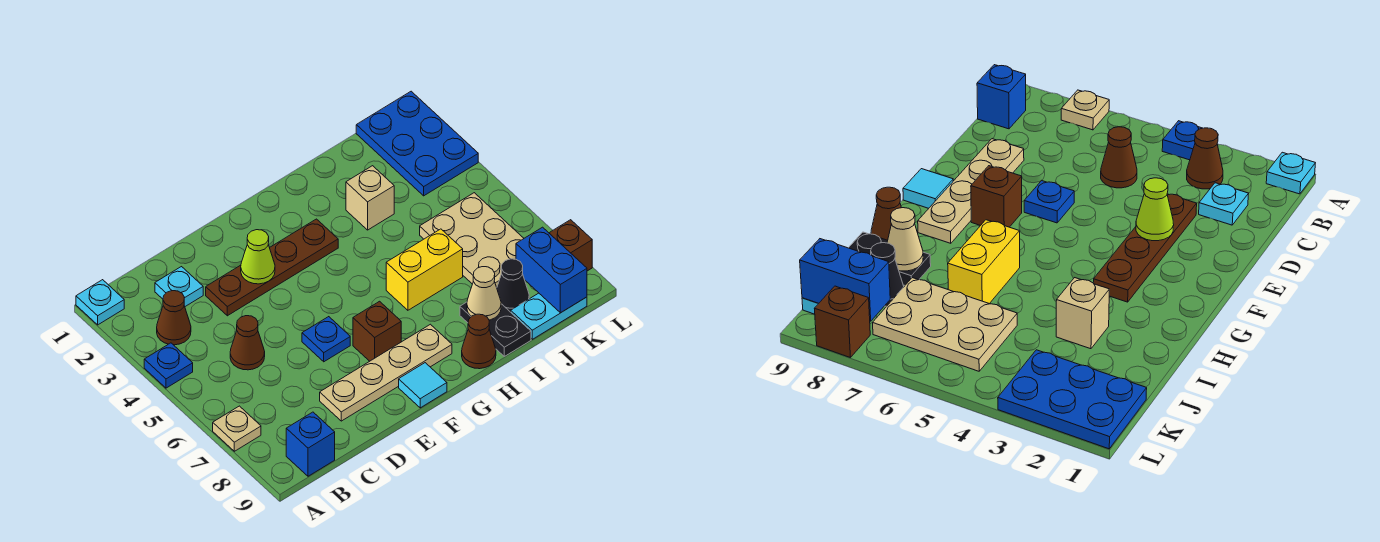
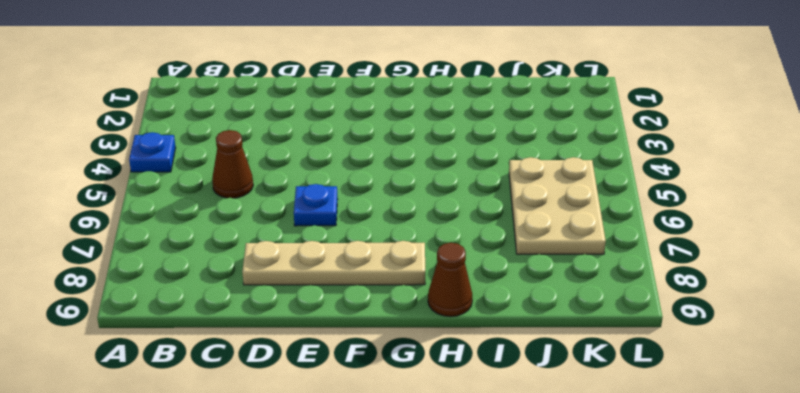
none -> cyan plate A1 level 1
none -> tan plate A7 level 1
none -> brown cone B3 level 1

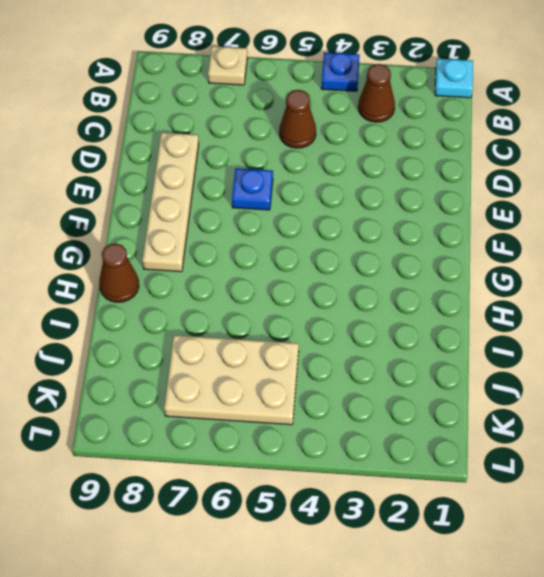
none -> blue brick B9 level 1
none -> cyan plate C2 level 1
none -> brown plate D3:G3 level 1

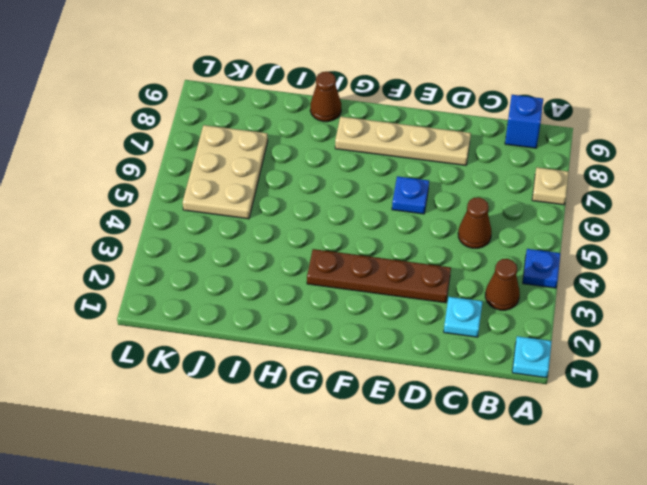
none -> brown brick F7 level 1
none -> cyan tile F9 level 1
none -> yellow brick H6:I6 level 1

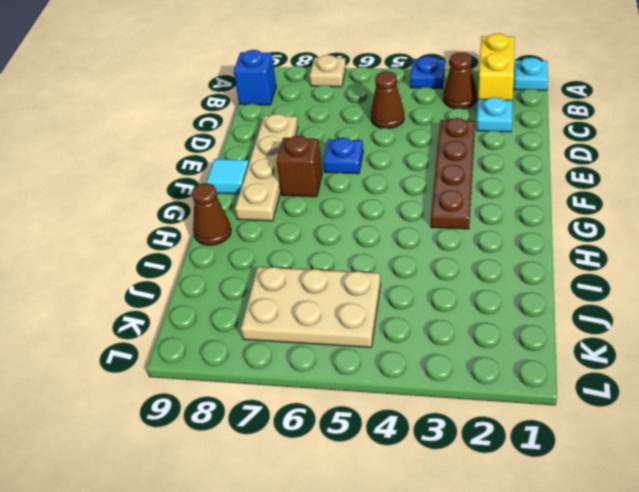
yellow brick A2:B2 level 1 -> yellow brick H6:I6 level 1
none -> tan brick I3 level 1
none -> black plate I8:I9 level 1
none -> black cone J8 level 1

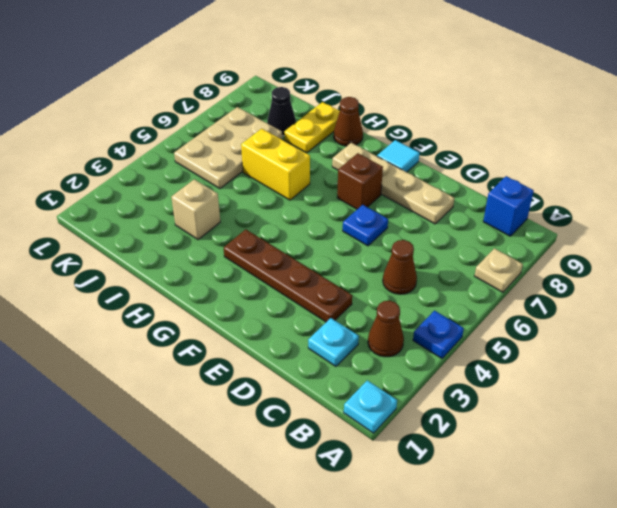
yellow plate I8:I9 level 1 -> black plate I8:I9 level 1
none -> cyan plate J9:K9 level 1
none -> blue plate K1:L3 level 1
none -> brown brick L8 level 1

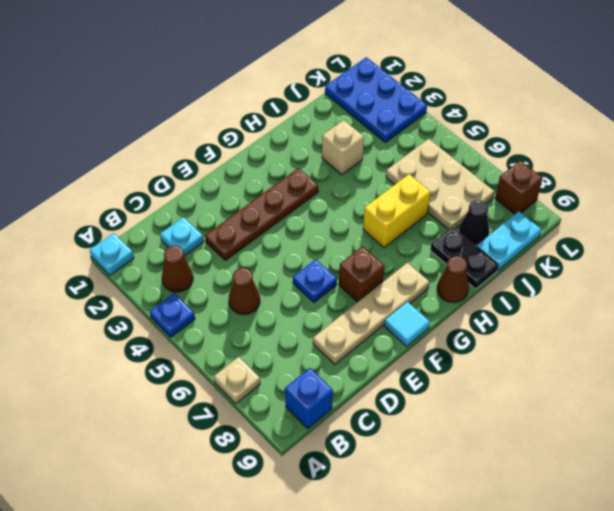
none -> lime cone E3 level 2
none -> tan cone I8 level 2
none -> blue brick K8:K9 level 2

